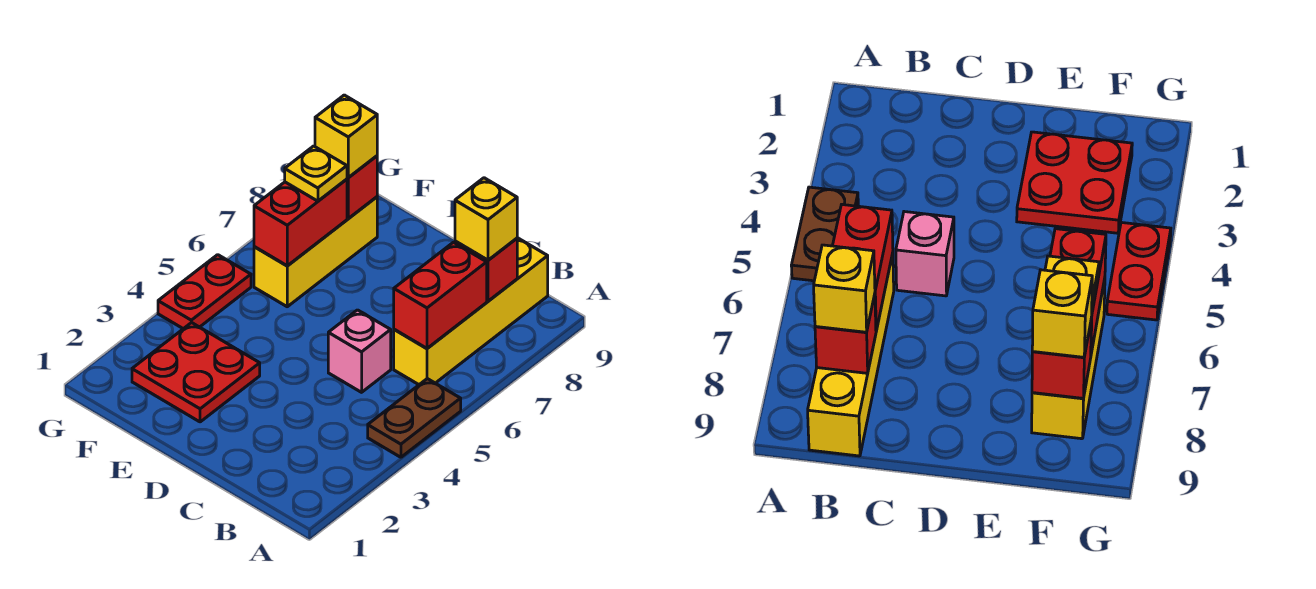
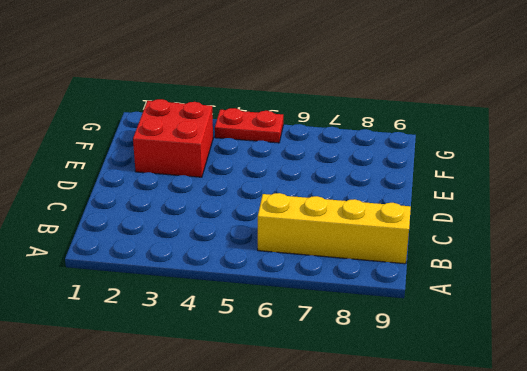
red brick E2:F3 level 1 -> red plate E2:F3 level 1
none -> brown plate A4:A5 level 1
none -> pink brick C5 level 1
none -> yellow brick F6:F8 level 1

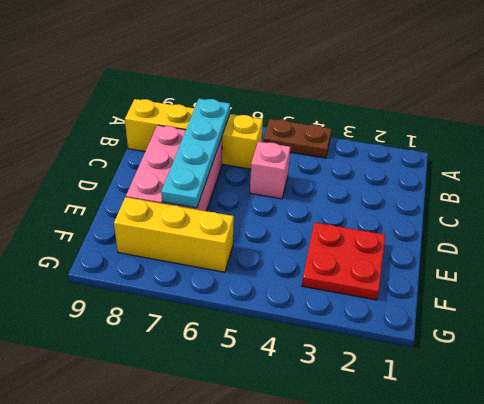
cyan plate B7:E7 level 2 -> red brick B6:B7 level 2
pink brick C7:E8 level 1 -> none
none -> red plate G4:G5 level 1
none -> red brick B8 level 2
none -> red brick F6:F7 level 2

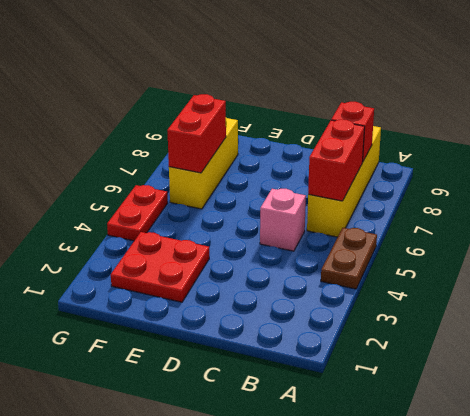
none -> red brick F8 level 2
none -> yellow brick B8 level 3
none -> yellow plate F7 level 3

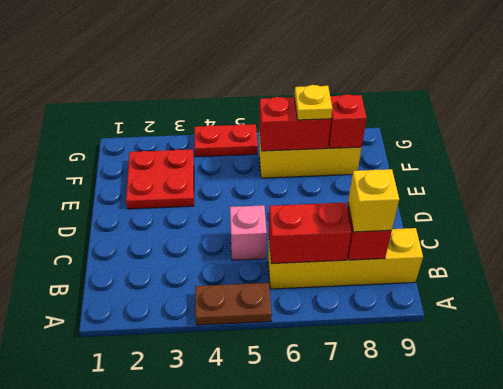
none -> yellow brick F8 level 3

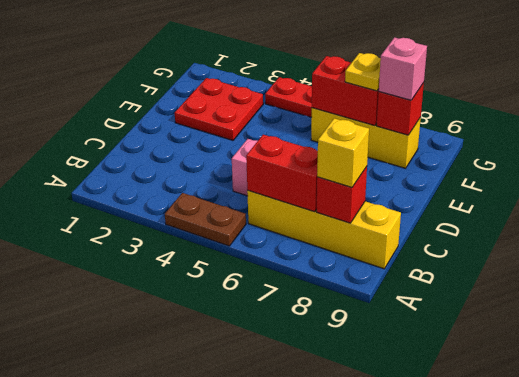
pink brick F8 level 3 -> yellow brick F8 level 3

